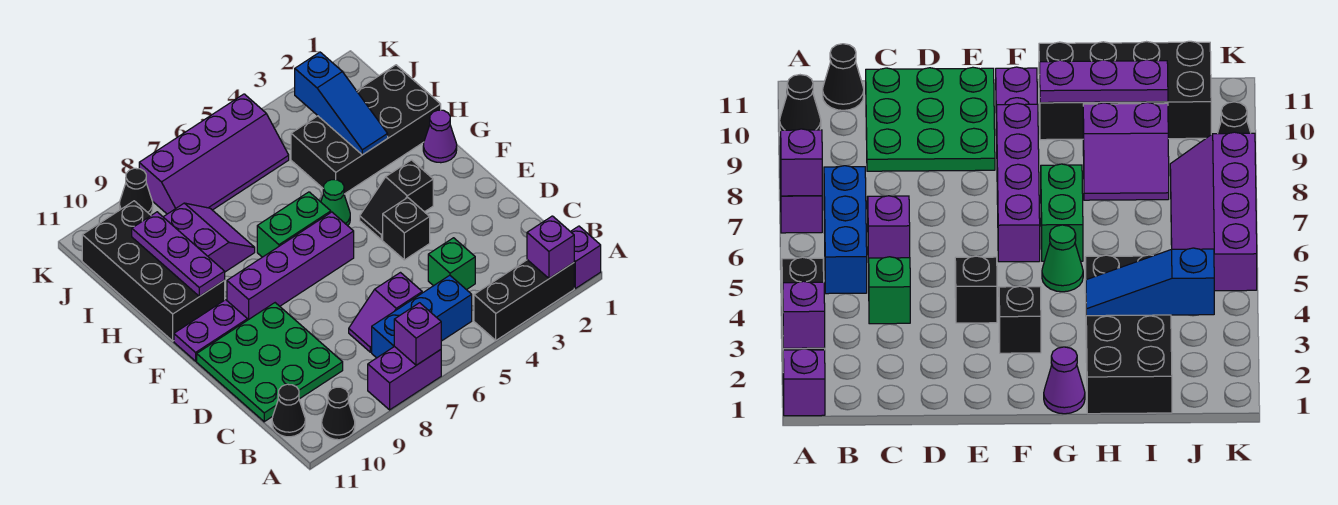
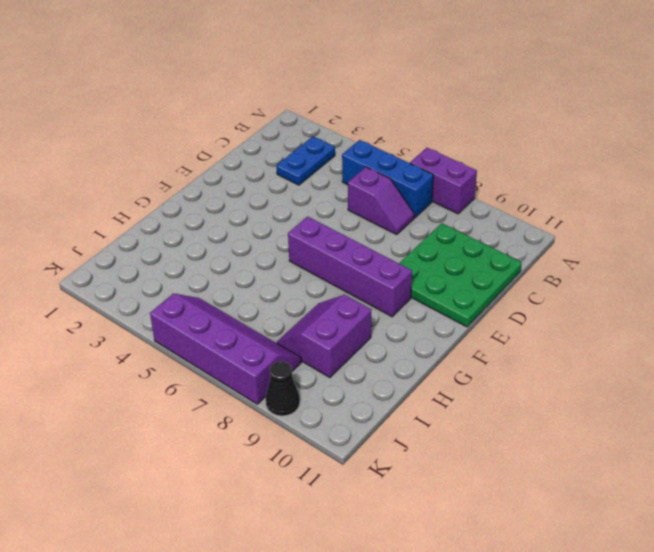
blue plate B3:C3 level 1 -> none
none -> purple brick A1 level 1
none -> black brick A2:A4 level 1
none -> black cone A10 level 1

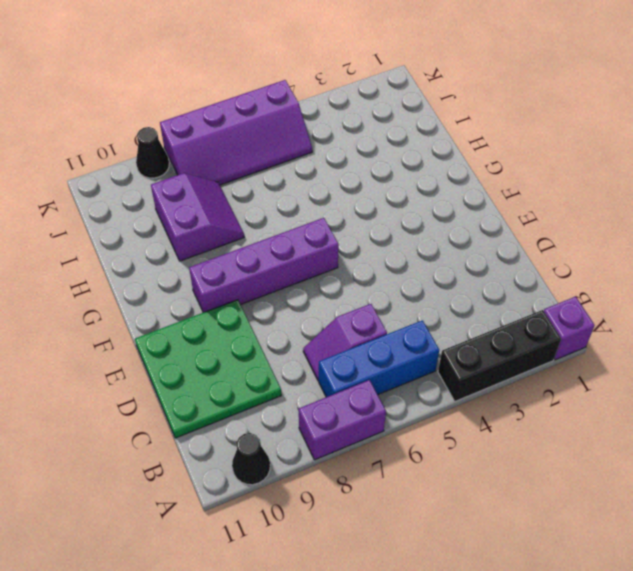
none -> black cone B11 level 1
none -> green brick C4 level 1
none -> black brick E4 level 1

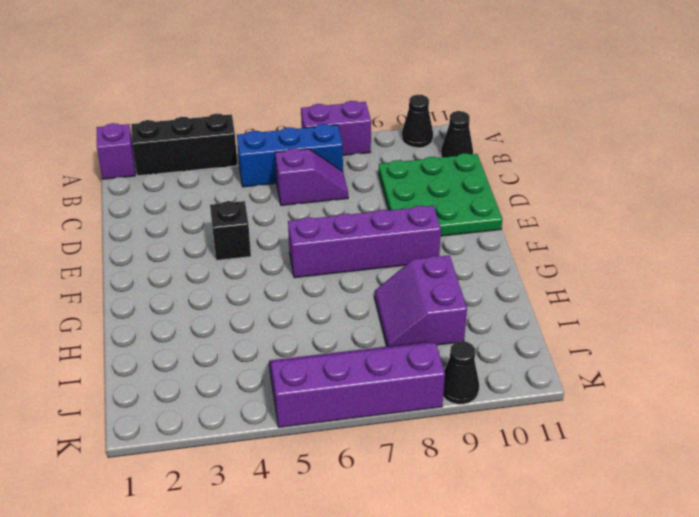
none -> green brick C4 level 1
none -> black slope F3:F4 level 1 top 3
none -> purple plate F10:F11 level 1

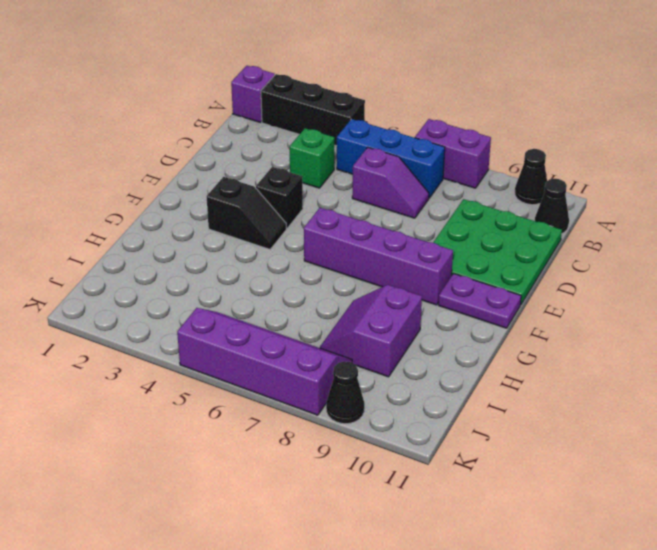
none -> purple cone G1 level 1
none -> green cone G5 level 1
none -> green brick G6:G7 level 1

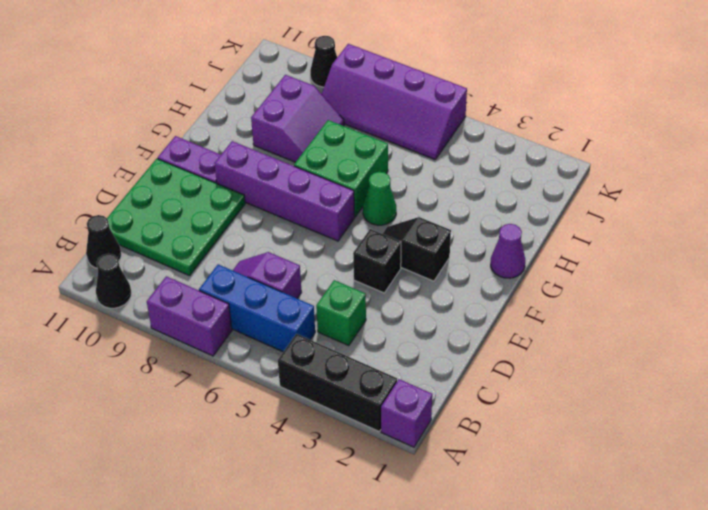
green brick G6:H7 level 1 -> green brick G6:G7 level 1
none -> black brick G10:J11 level 1
none -> black brick H1:I4 level 1
none -> purple brick A2 level 2

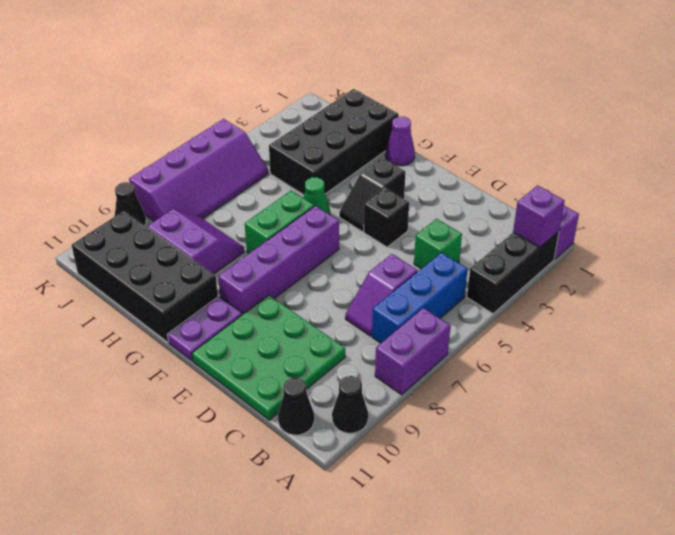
none -> purple brick A7 level 2
none -> purple plate G10:I10 level 2
none -> blue slope H3:J3 level 2 top J

